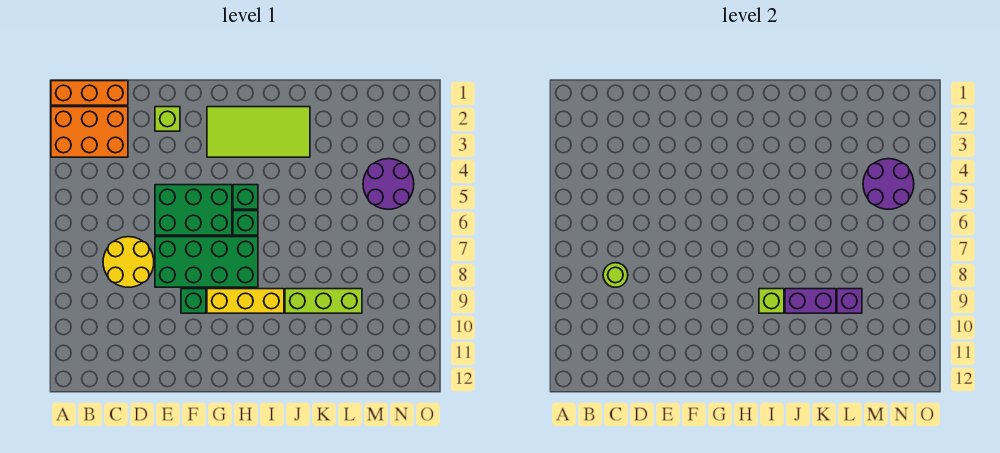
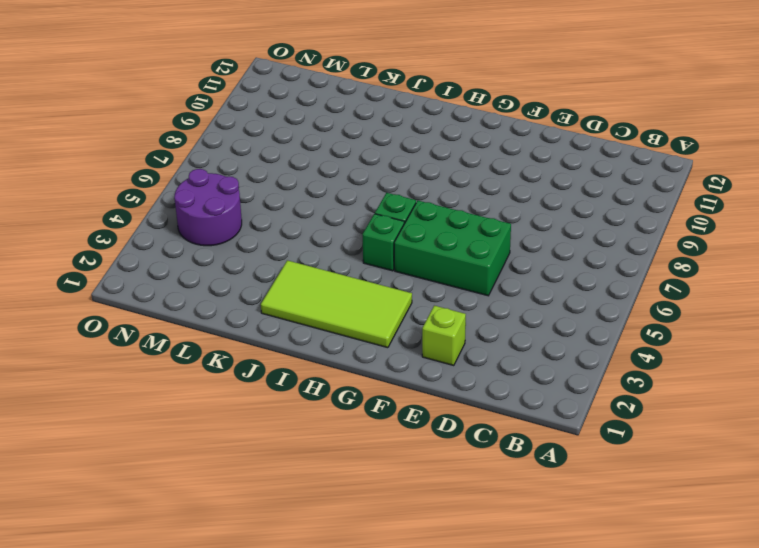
none -> orange brick A1:C1 level 1
none -> orange brick A2:C3 level 1
none -> yellow round brick C7:D8 level 1

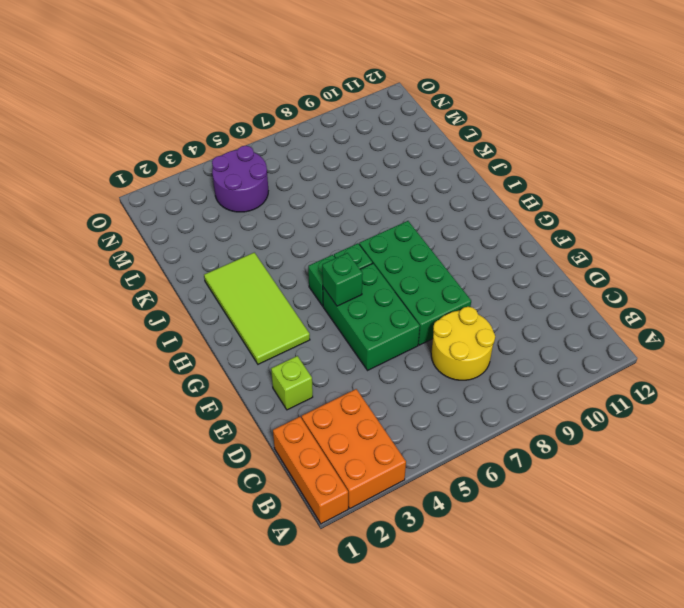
green brick G5 level 2 -> green brick F9 level 1
none -> yellow brick G9:I9 level 1
none -> lime brick J9:L9 level 1
none -> lime round brick C8 level 2

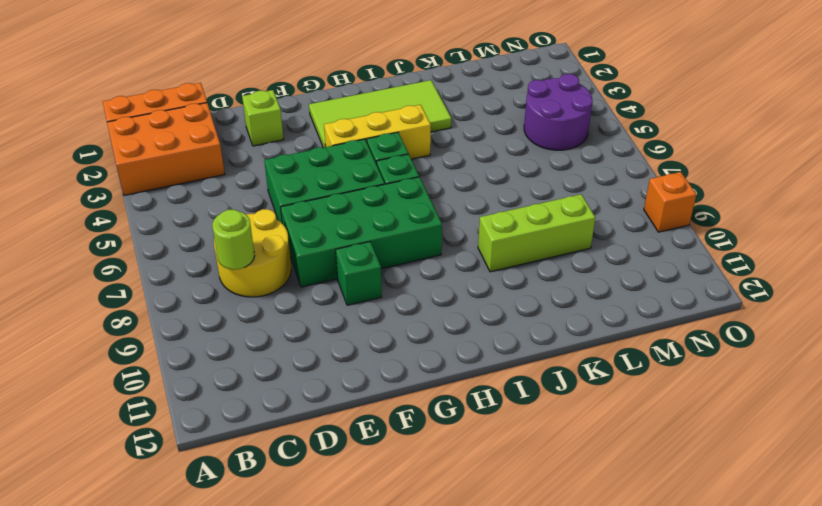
yellow brick G4:I4 level 1 -> yellow brick G9:I9 level 1
orange brick O9 level 1 -> none
none -> lime brick I9 level 2
none -> purple brick J9:K9 level 2
none -> purple brick L9 level 2

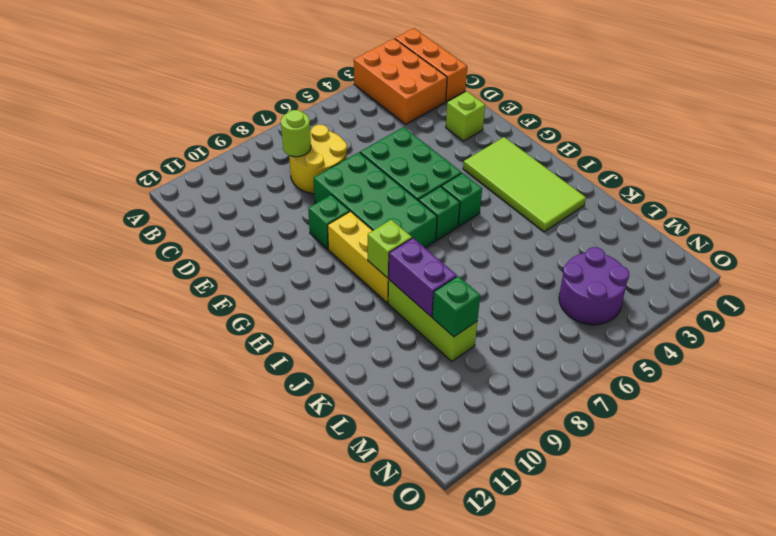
green brick L9 level 2 -> purple brick L9 level 2
none -> purple round brick M4:N5 level 2

